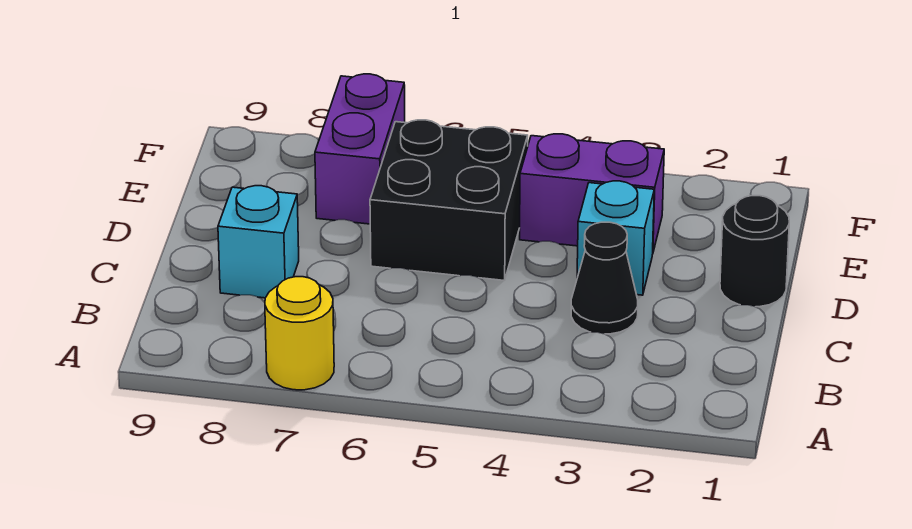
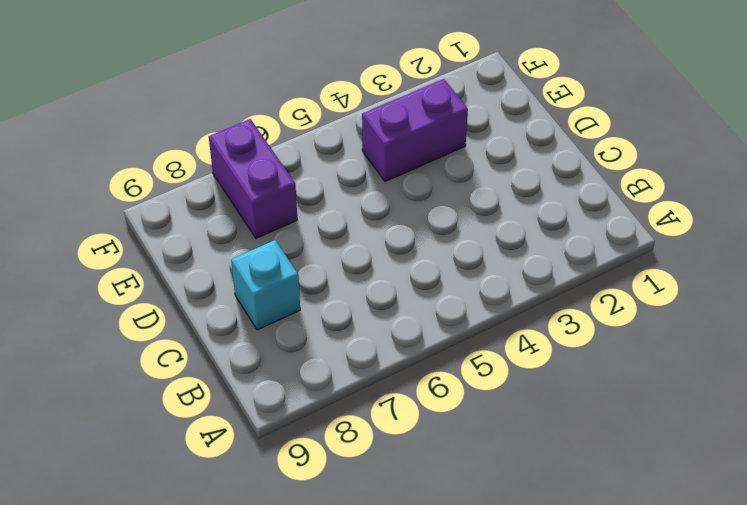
none -> yellow round brick A7 level 1
none -> black cone C3 level 1

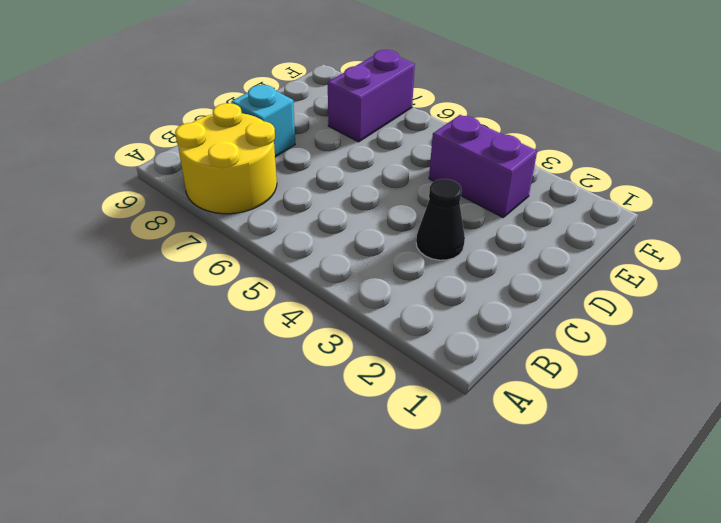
yellow round brick A7:B8 level 1 -> yellow round brick A7 level 1
none -> black round brick D1 level 1
none -> cyan brick D3 level 1

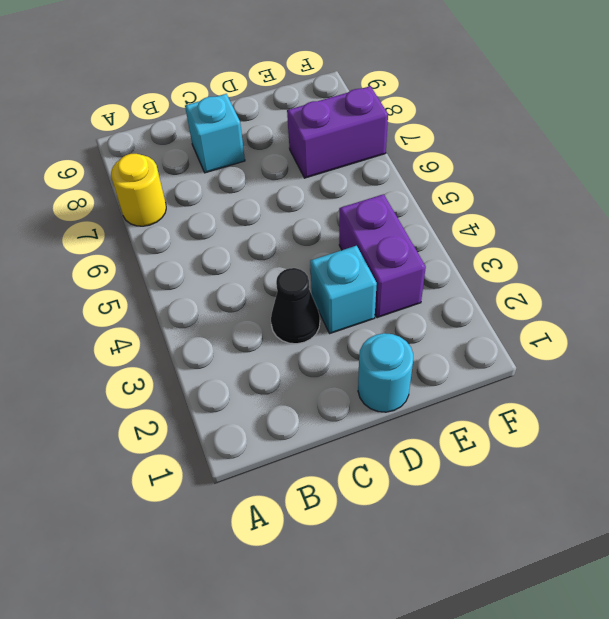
cyan round brick D1 level 1 -> black round brick D1 level 1
none -> black brick D5:E6 level 1

